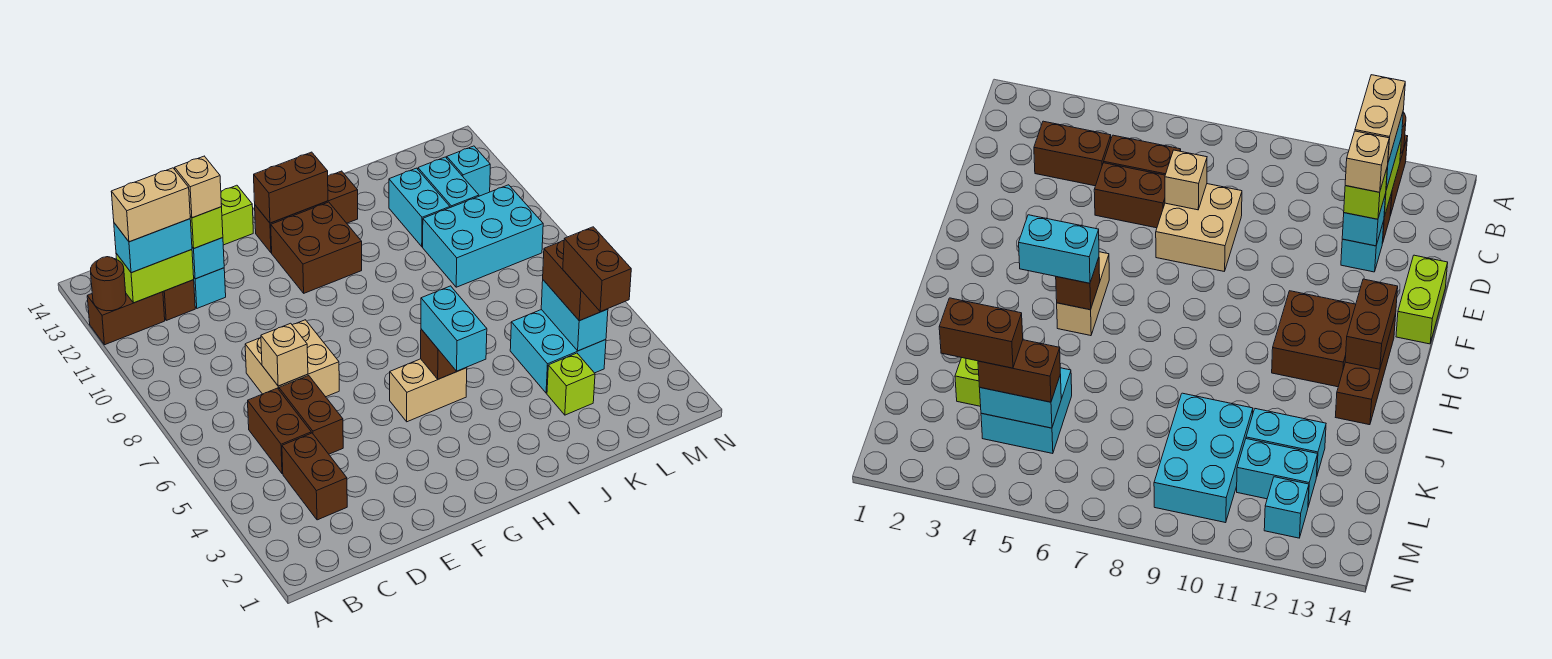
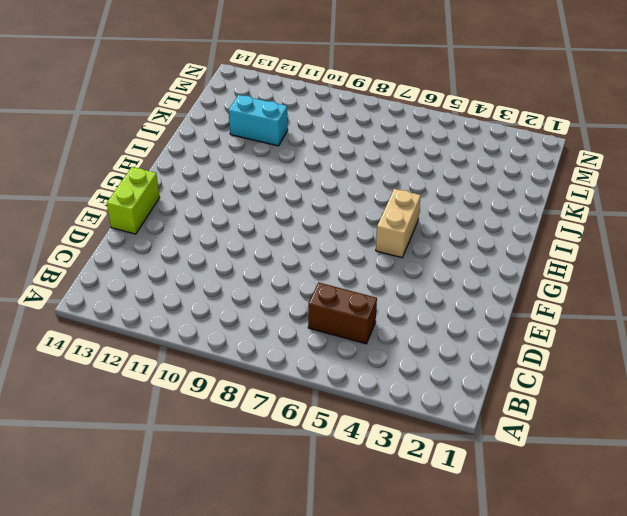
none -> brown brick A12:B12 level 1
none -> brown brick C3:C4 level 1
none -> brown brick C12 level 1
none -> brown brick D5:D6 level 1

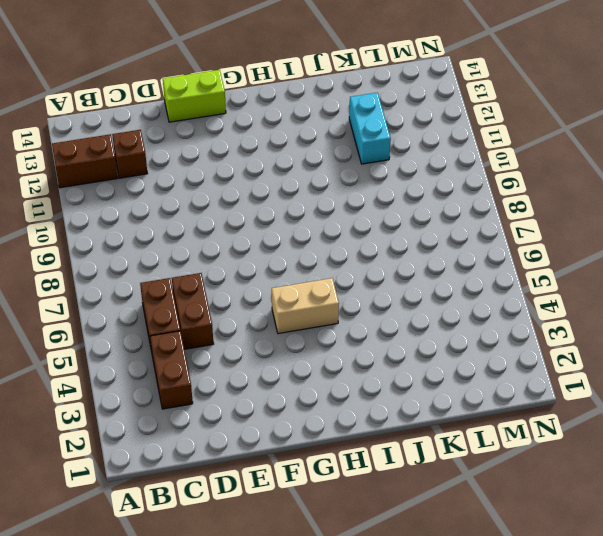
none -> tan brick D7:E8 level 1
none -> cyan brick D12 level 1
none -> brown brick G11:H12 level 1
none -> brown brick G13:I13 level 1

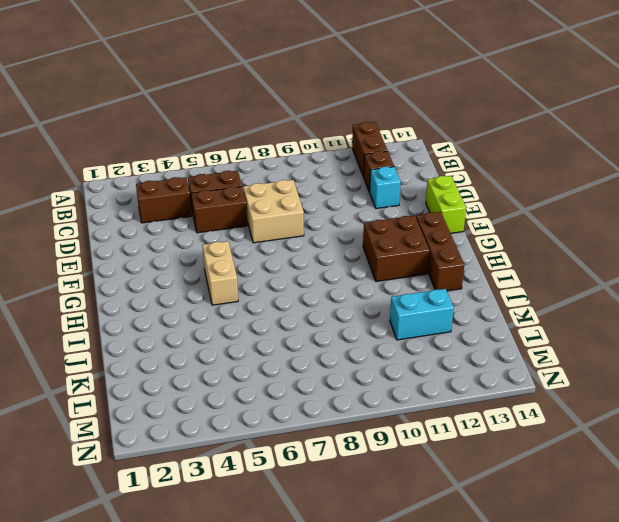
none -> lime brick K3 level 1
none -> cyan brick K4:L5 level 1
none -> cyan brick K9:M10 level 1
none -> cyan brick L11:L12 level 1

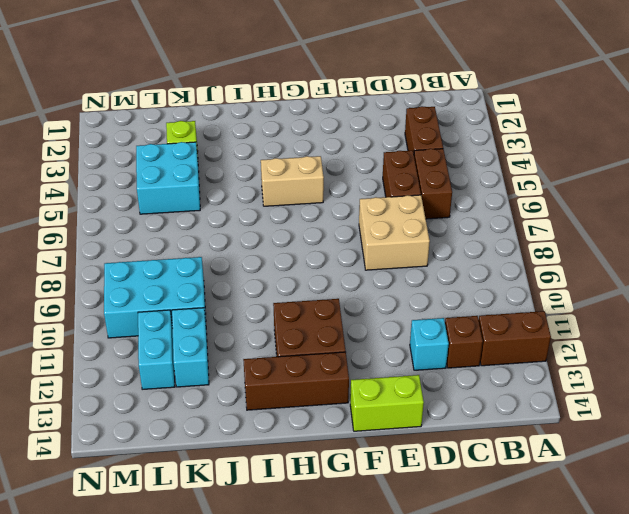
none -> cyan brick M12 level 1
none -> brown round brick A12 level 2
none -> lime brick B12:C12 level 2
none -> tan brick D7 level 2

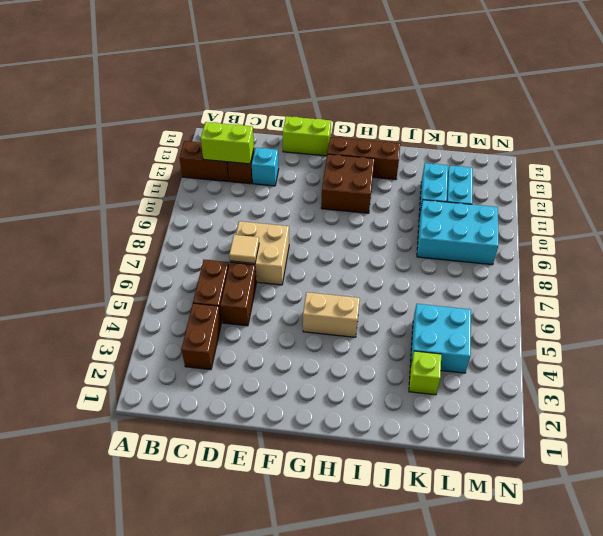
tan tile D7 level 2 -> tan brick D7 level 2
none -> cyan brick M12 level 1
none -> brown round brick A12 level 2
none -> cyan brick D12 level 2
none -> brown brick G13:H13 level 2

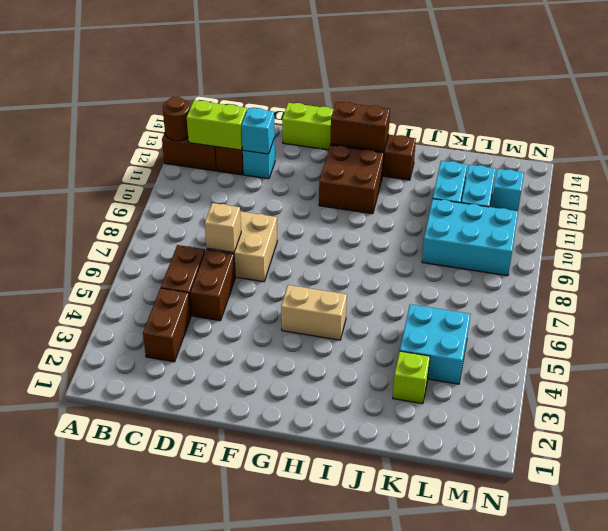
none -> brown brick H5 level 2
none -> cyan brick L4:L5 level 2
none -> cyan brick B12:C12 level 3
none -> lime brick D12 level 3

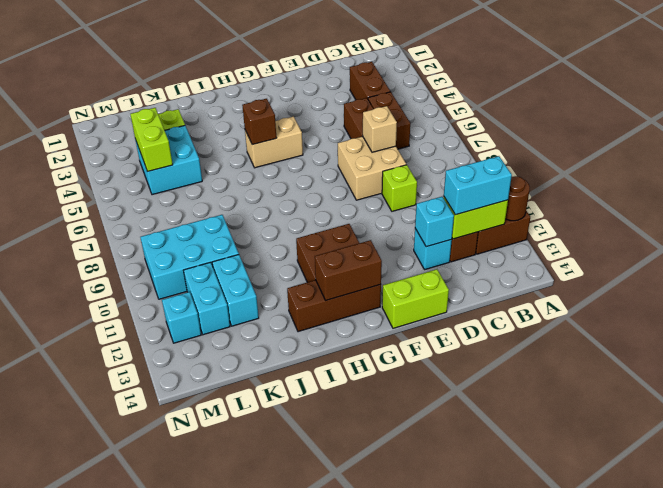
lime brick D9 level 1 -> lime brick D12 level 3
lime brick L4:L5 level 2 -> cyan brick L4:L5 level 2
none -> cyan brick H4:H5 level 3
none -> brown brick L4:L5 level 3
none -> tan brick B12:C12 level 4
none -> tan brick D12 level 4

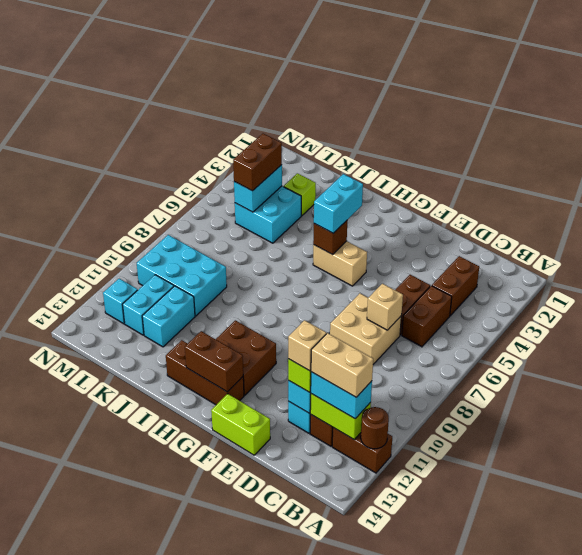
none -> brown brick L3:L4 level 4

